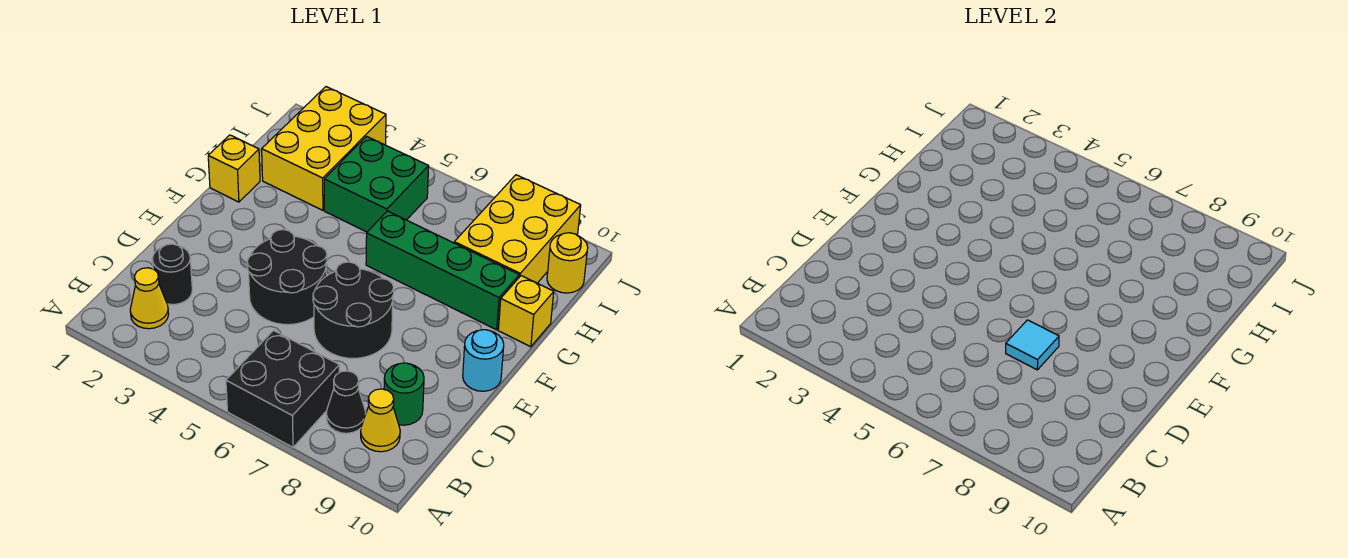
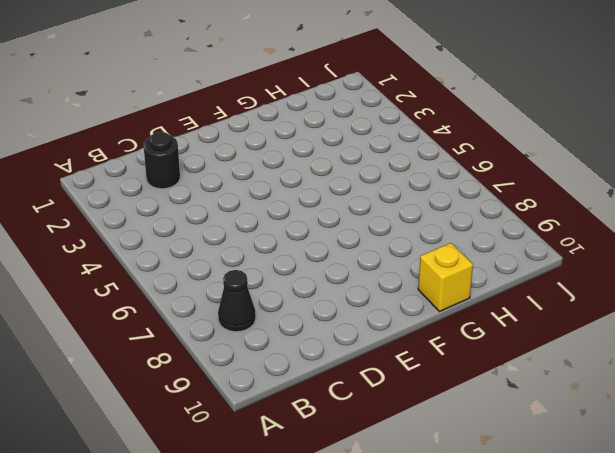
none -> black brick A6:B7 level 1
none -> yellow cone B2 level 1
none -> yellow cone B9 level 1

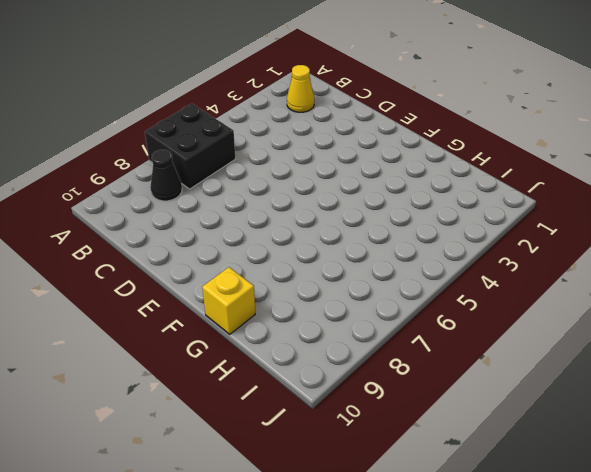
none -> yellow cone B9 level 1
none -> black round brick C2 level 1
none -> green round brick C9 level 1

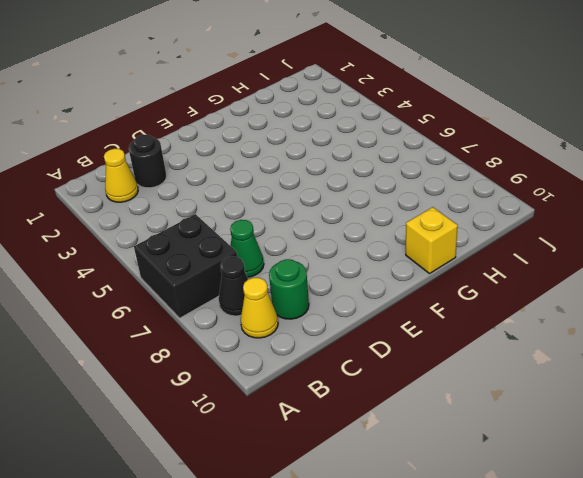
green cone C7 level 1 -> none
none -> black round brick D4:E5 level 1
none -> black round brick D6:E7 level 1
none -> cyan round brick E10 level 1

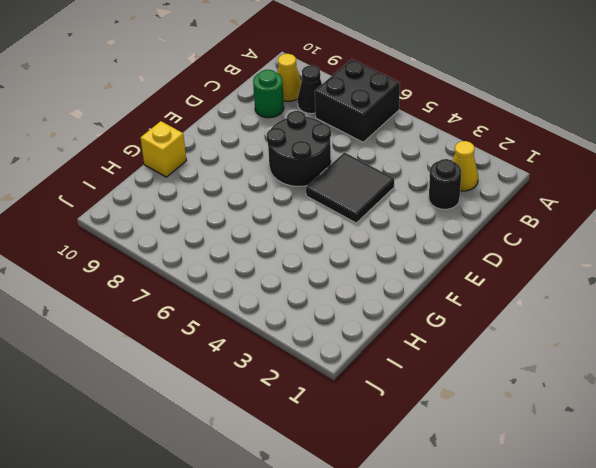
black tile D4:E5 level 1 -> black round brick D4:E5 level 1
none -> cyan round brick E10 level 1
none -> yellow brick G1 level 1
none -> green brick G6:G9 level 1

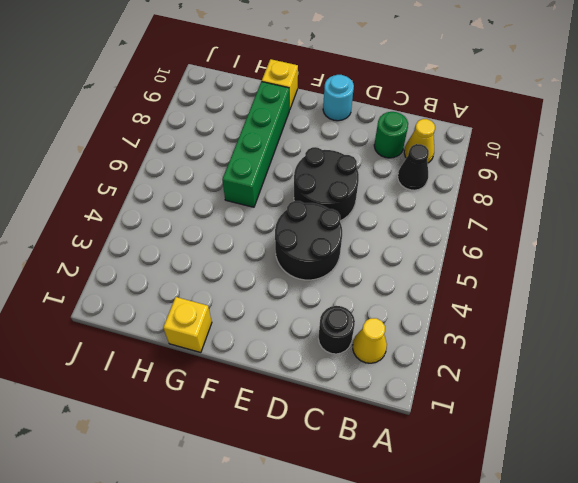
none -> black brick A6:B7 level 1
none -> yellow brick H2:J3 level 1
none -> green brick H4:I5 level 1

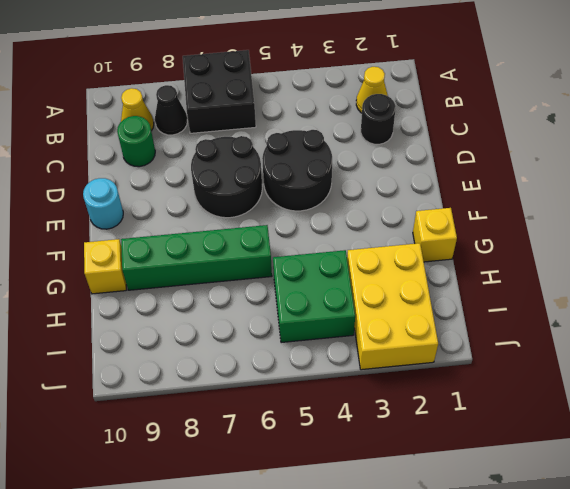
none -> yellow brick H8:J9 level 1
none -> yellow round brick I10 level 1
none -> cyan tile D7 level 2

